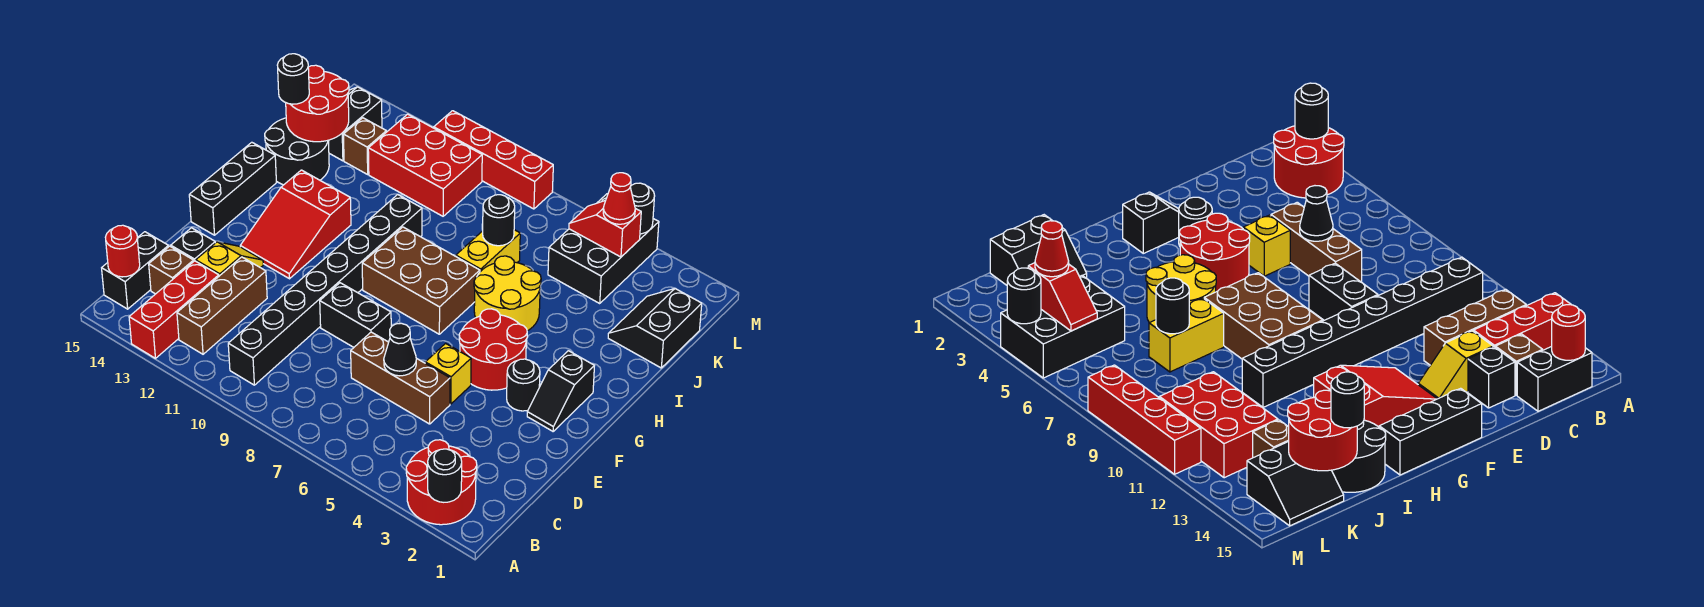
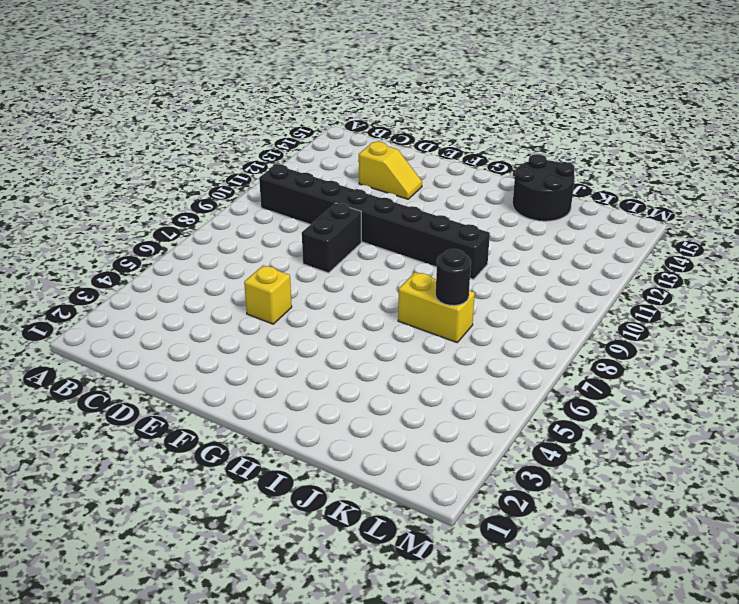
none -> red round brick A2:B3 level 1
none -> red brick A13:C13 level 1
none -> brown brick B12:D12 level 1
none -> black brick B15:C15 level 1

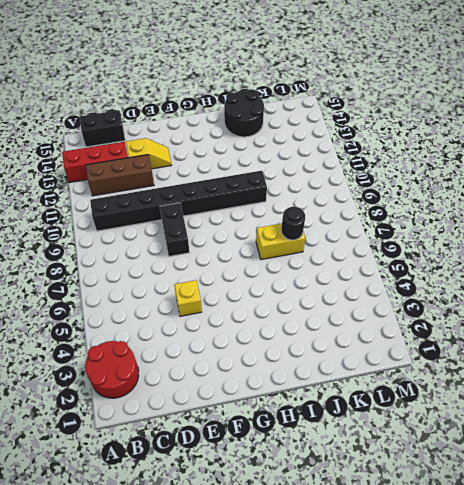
none -> brown brick C14 level 1
none -> brown brick D5:D7 level 1
none -> black brick D14 level 1
none -> black slope F2:G2 level 1 top G

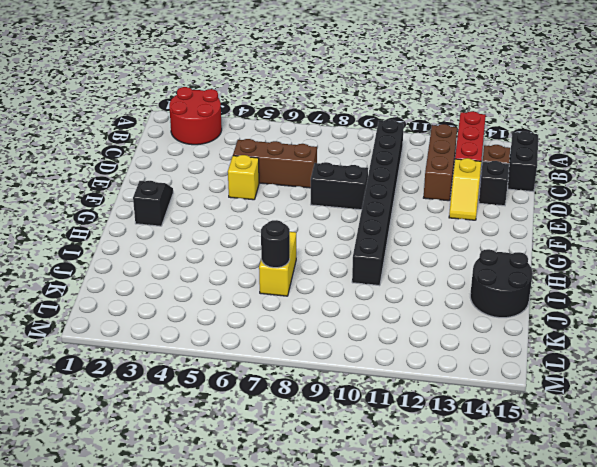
none -> black round brick F3 level 1
none -> red round brick F4:G5 level 1
none -> red slope F12:H13 level 1 top H
none -> black brick F15:H15 level 1

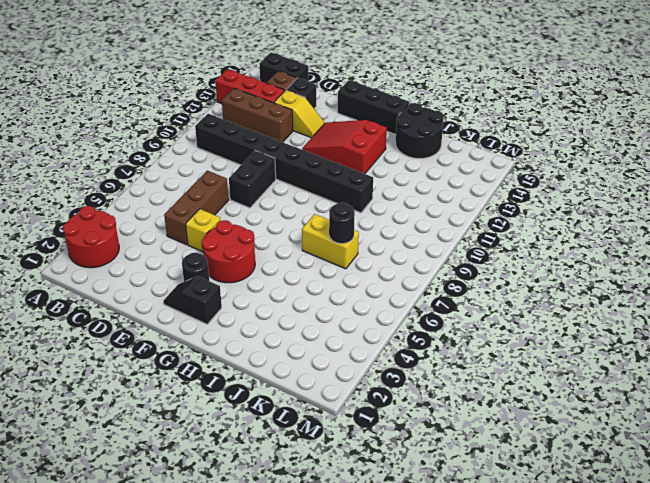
none -> brown brick G7:H9 level 1
none -> yellow round brick H5:I6 level 1
none -> black slope J1:K2 level 1 top 1
none -> black brick K4:M5 level 1

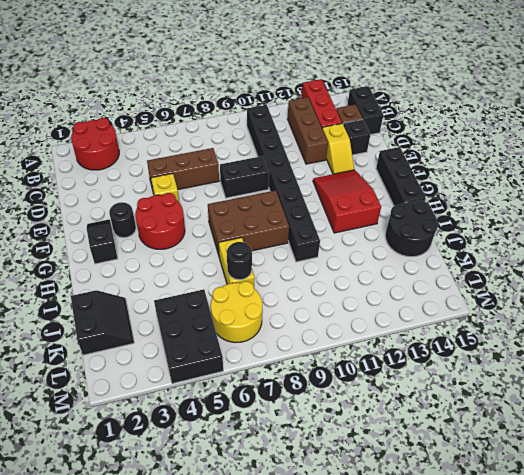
yellow round brick K6:L7 level 1 -> yellow round brick H5:I6 level 1
none -> red brick K10:L12 level 1
none -> brown brick K13 level 1
none -> black slope K14:L15 level 1 top 14
none -> red brick M8:M11 level 1

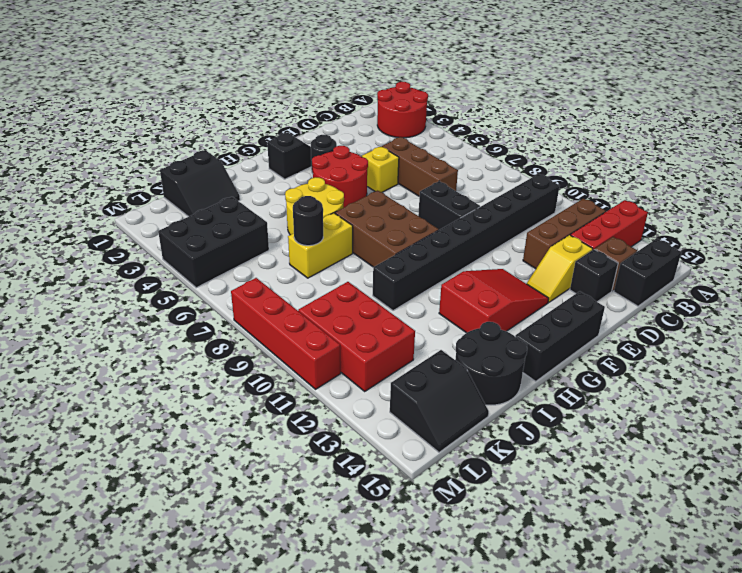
none -> brown brick K13 level 1
none -> black round brick A2 level 2
none -> red round brick B15 level 2
none -> black cone D6 level 2

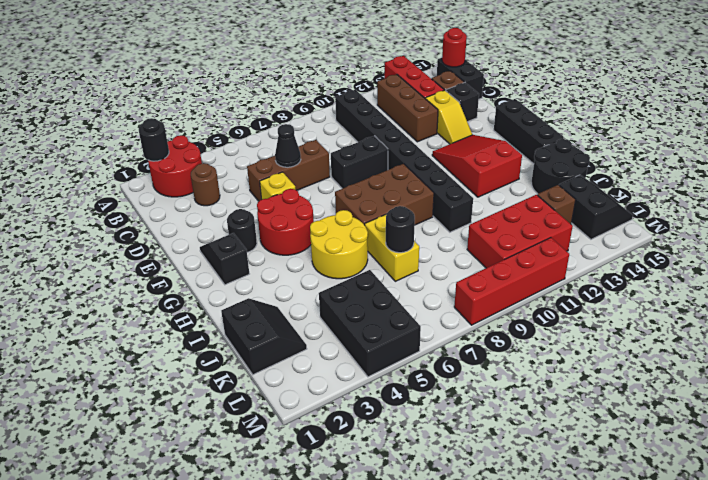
brown round brick C3 level 1 -> none
none -> red round brick J14:K15 level 2
none -> red slope L4:L5 level 2 top 4
none -> black round brick M4 level 2
none -> black round brick J15 level 3

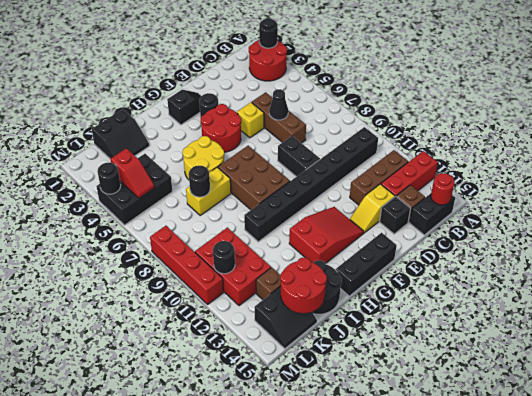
black round brick L11 level 2 -> black round brick J15 level 3
none -> red cone L4 level 3

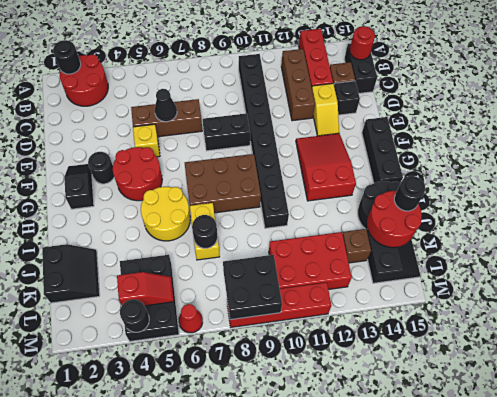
black brick L8:M9 level 2 -> none
red cone M6 level 1 -> red cone L4 level 3

